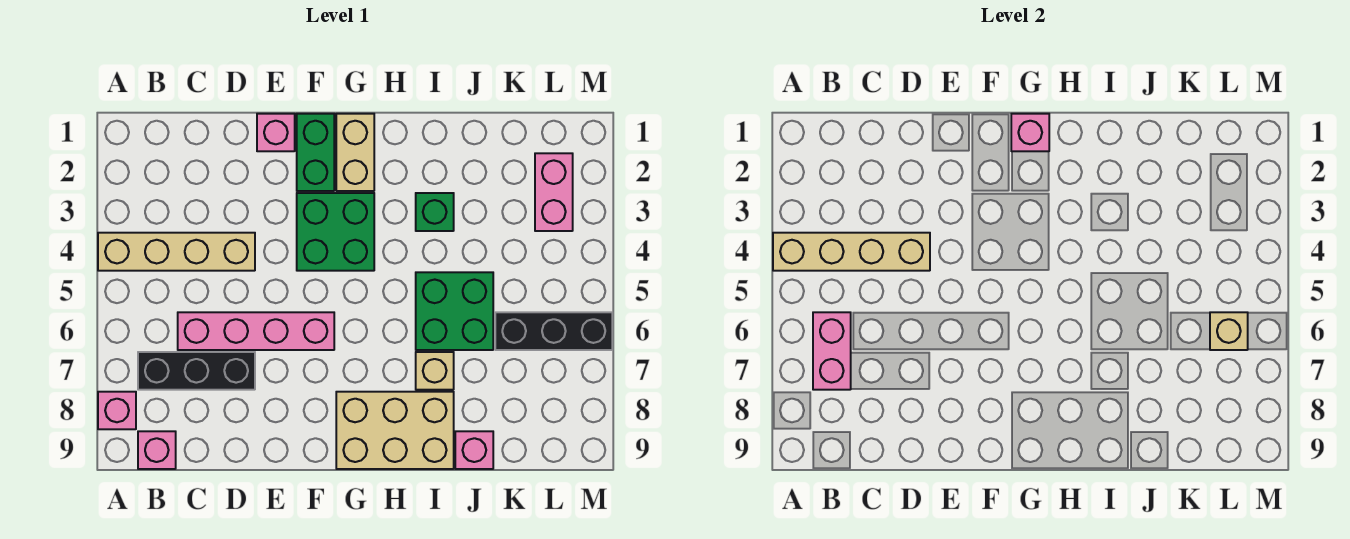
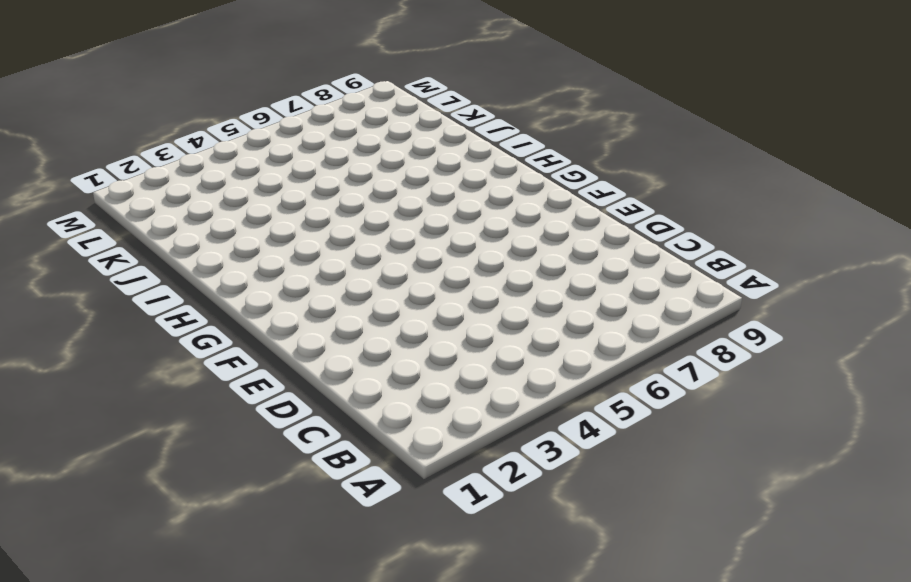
none -> tan brick A4:D4 level 1
none -> pink brick A8 level 1
none -> black brick B7:D7 level 1

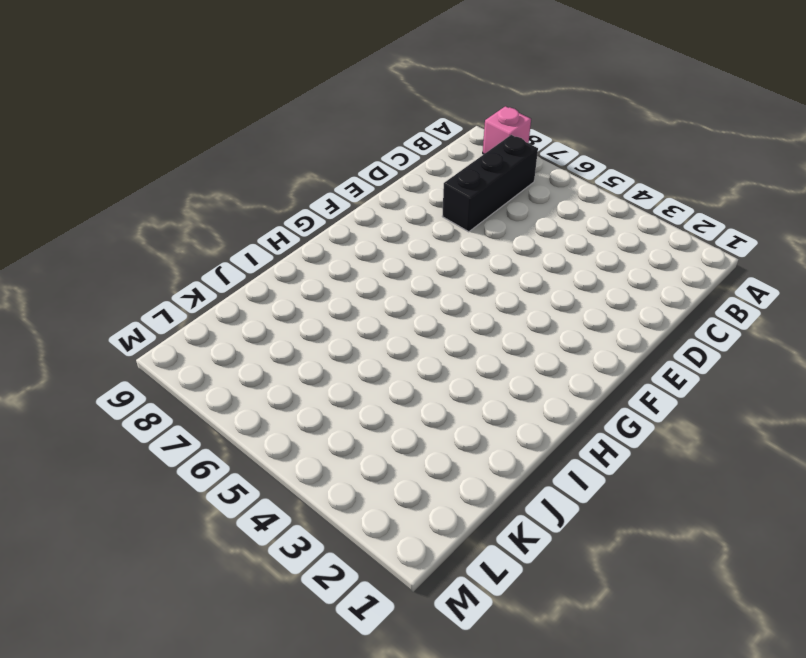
none -> tan brick A4:D4 level 1
none -> pink brick B9 level 1
none -> pink brick C6:F6 level 1

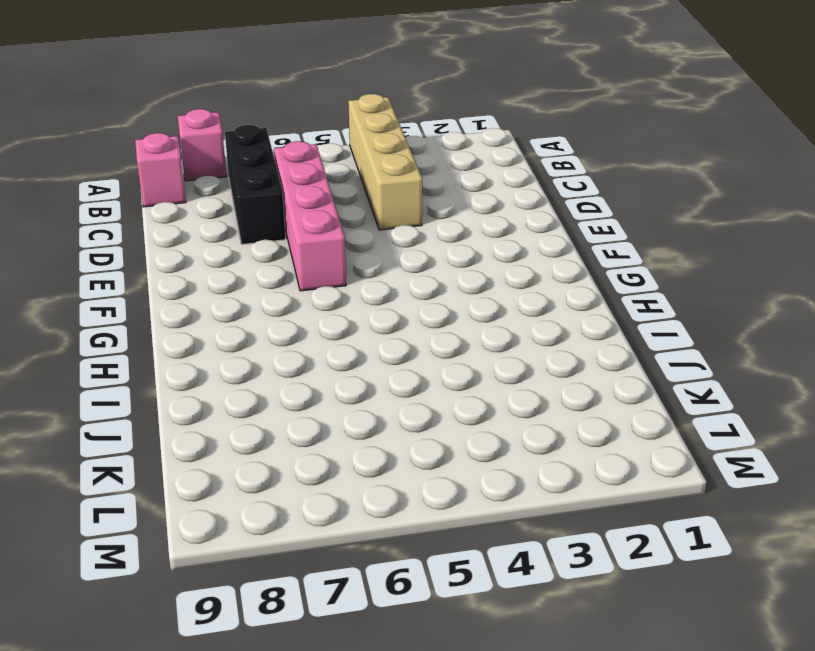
none -> pink brick E1 level 1
none -> green brick F1:F2 level 1
none -> green brick F3:G4 level 1

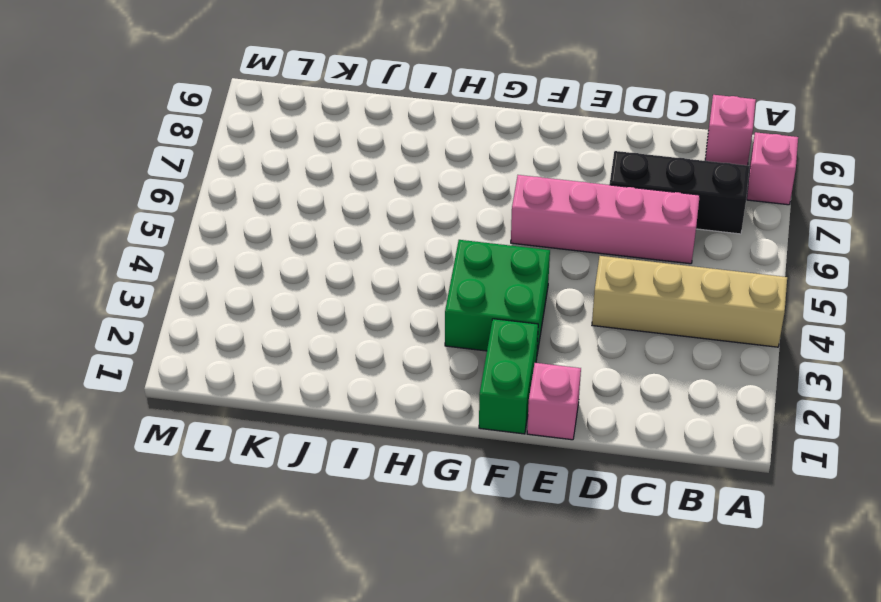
none -> tan brick G1:G2 level 1
none -> tan brick G8:I9 level 1
none -> green brick I3 level 1

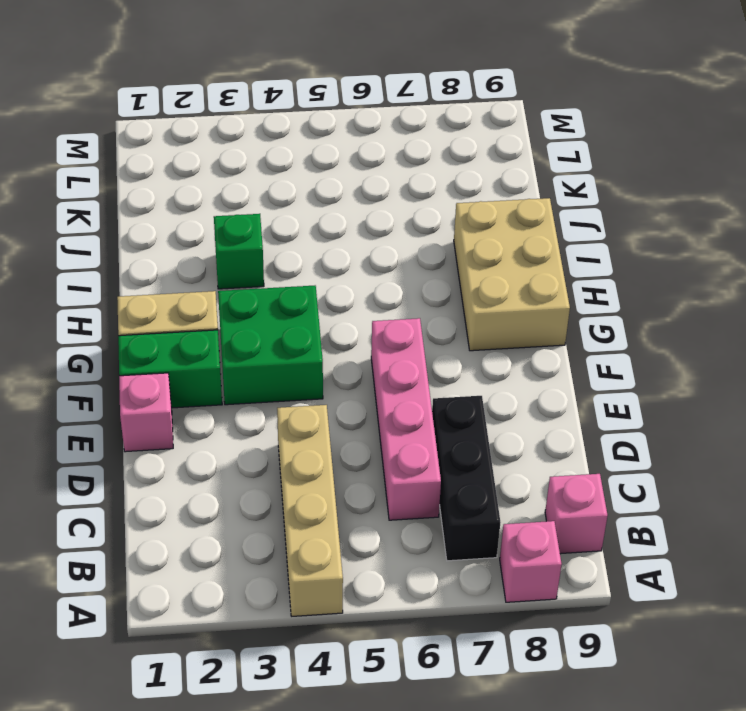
none -> green brick I5:J6 level 1
none -> tan brick I7 level 1
none -> pink brick J9 level 1

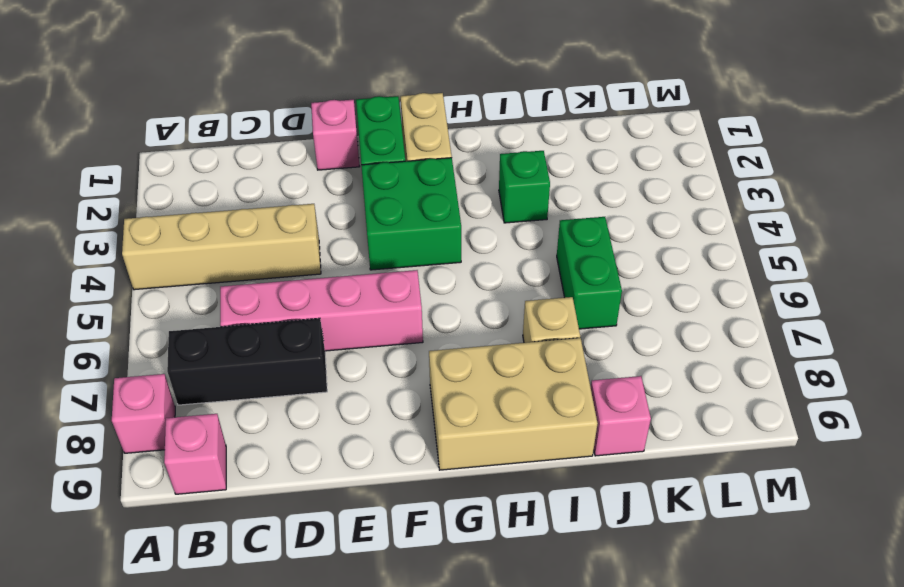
green brick J5:J6 level 1 -> green brick I5:J6 level 1
none -> black brick K6:M6 level 1
none -> pink brick L2:L3 level 1
none -> tan brick A4:D4 level 2

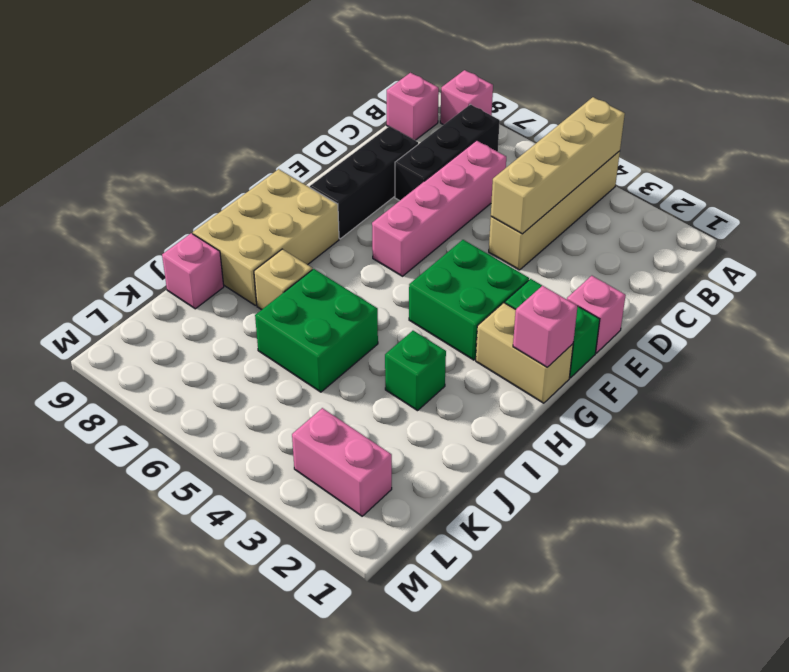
black brick D8:F8 level 1 -> black brick K6:M6 level 1
none -> pink brick B6:B7 level 2
none -> tan brick L6 level 2

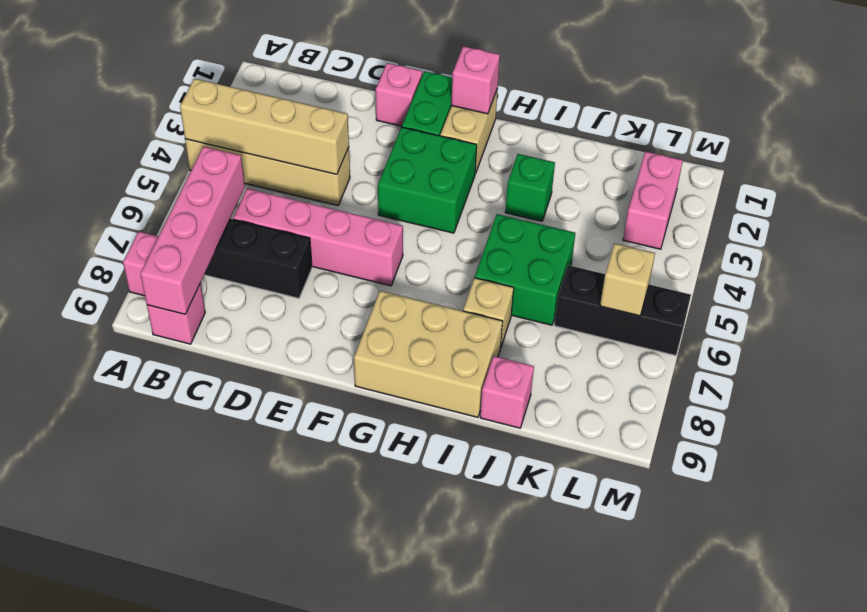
pink brick B6:B9 level 2 -> pink brick B6:B7 level 2

